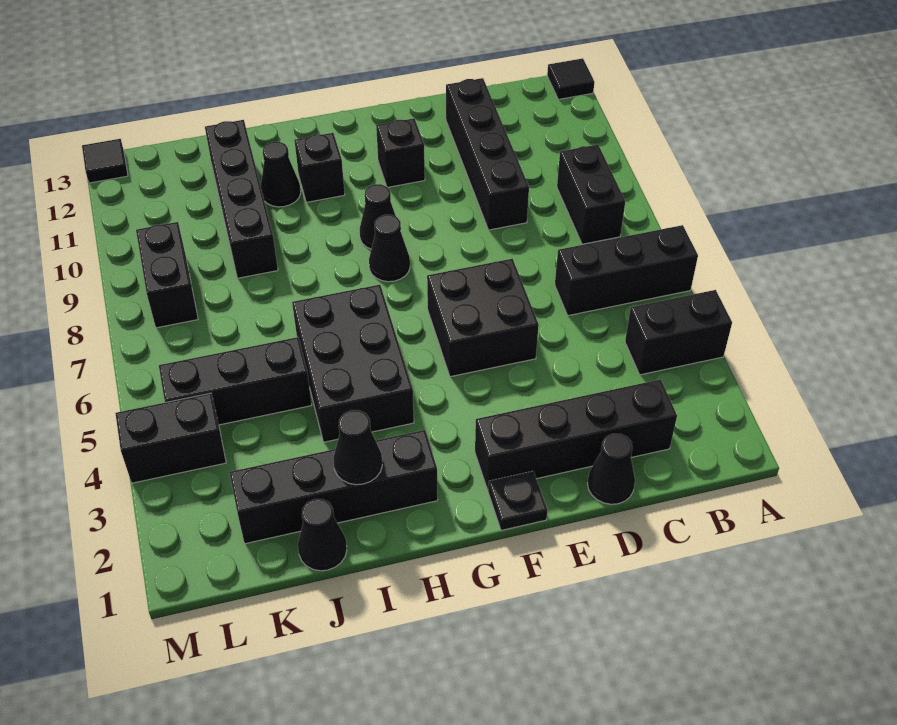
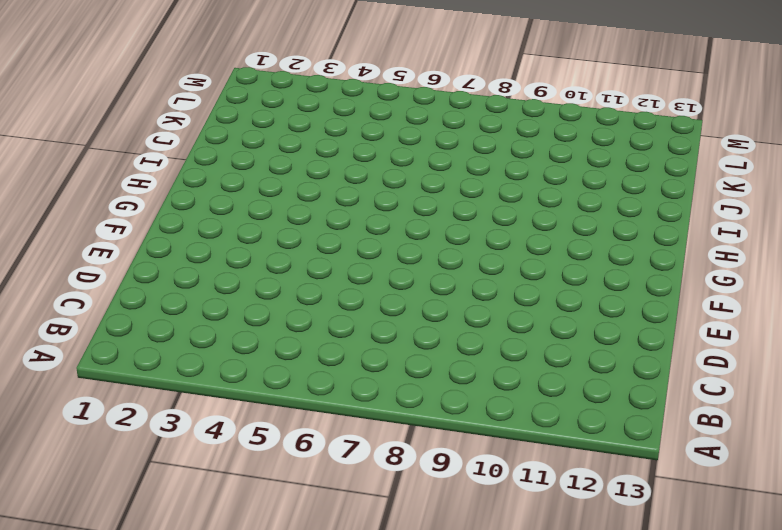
none -> black brick A4:B4 level 1
none -> black brick A6:C6 level 1
none -> black tile A13 level 1

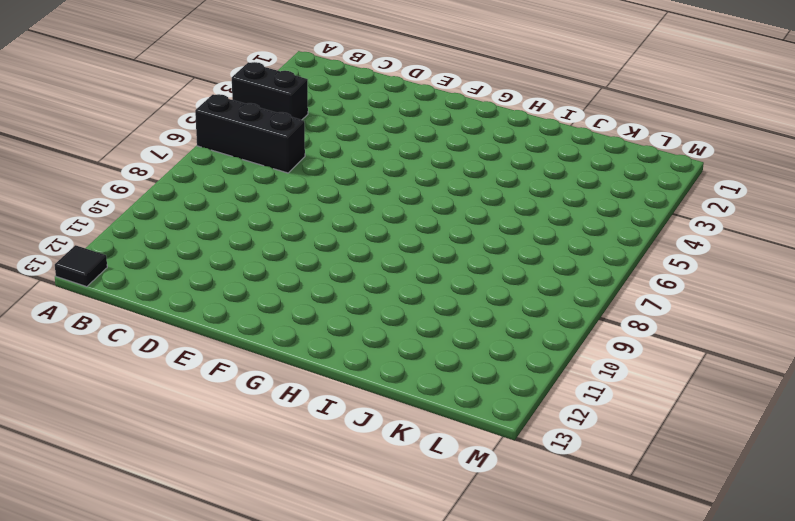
none -> black brick B8:B9 level 1
none -> black brick C2:F2 level 1
none -> black cone D1 level 1

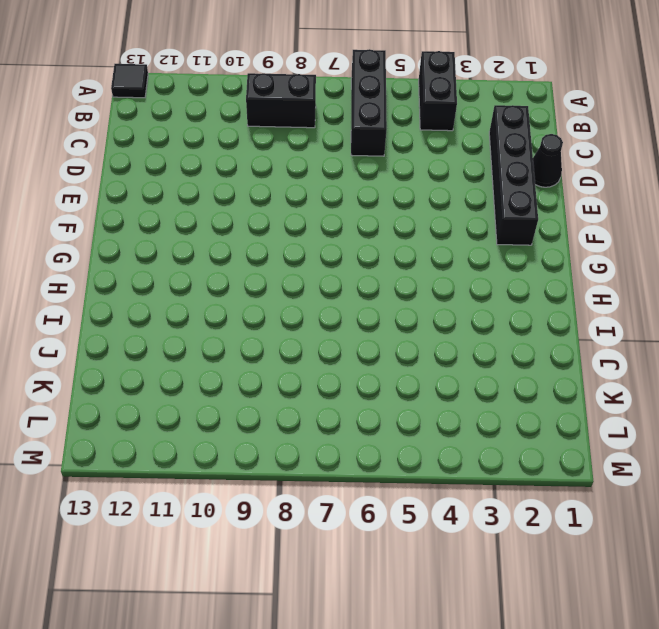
none -> black brick D9:D12 level 1
none -> black brick E5:F6 level 1
none -> black plate F1 level 1

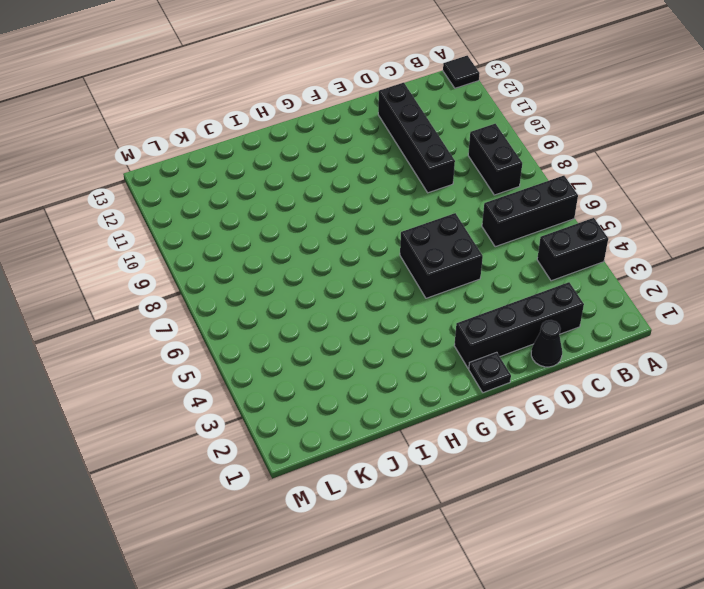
none -> black brick F11 level 1
none -> black cone G8 level 1
none -> black cone G9 level 1

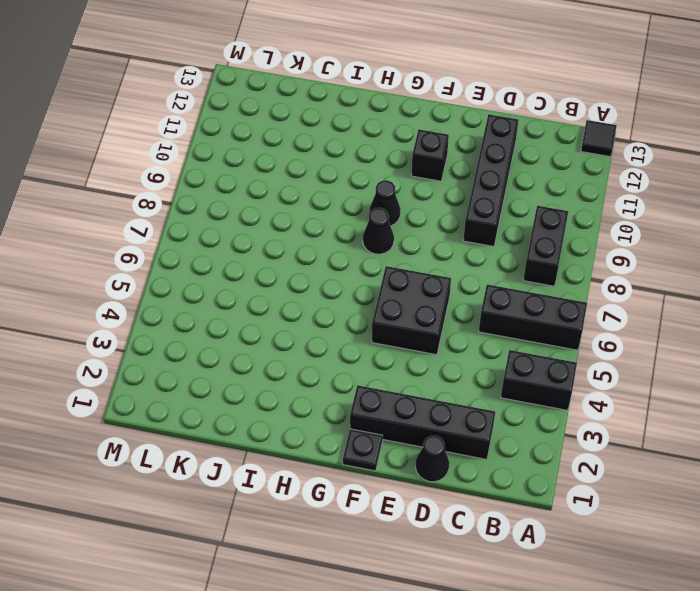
none -> black brick H2:K2 level 1
none -> black brick H4:I6 level 1
none -> black brick H11 level 1

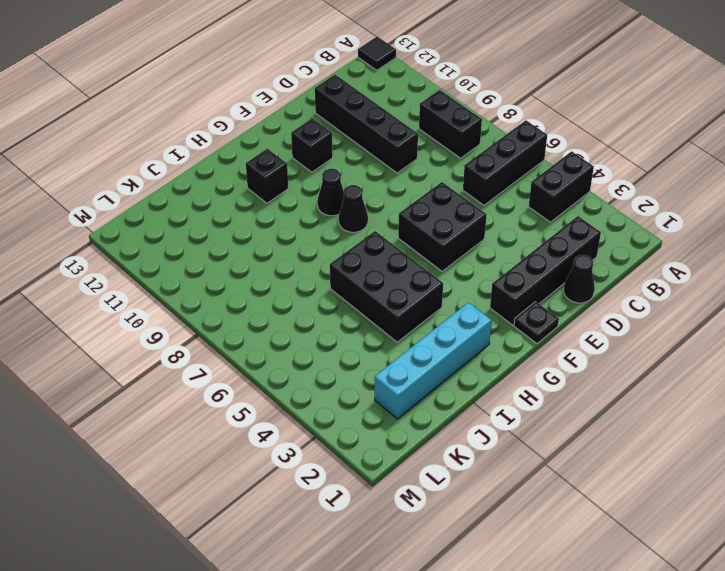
cyan brick H2:K2 level 1 -> black brick H2:K2 level 1
none -> black cone I11 level 1
none -> black cone J1 level 1
none -> black brick J5:L5 level 1

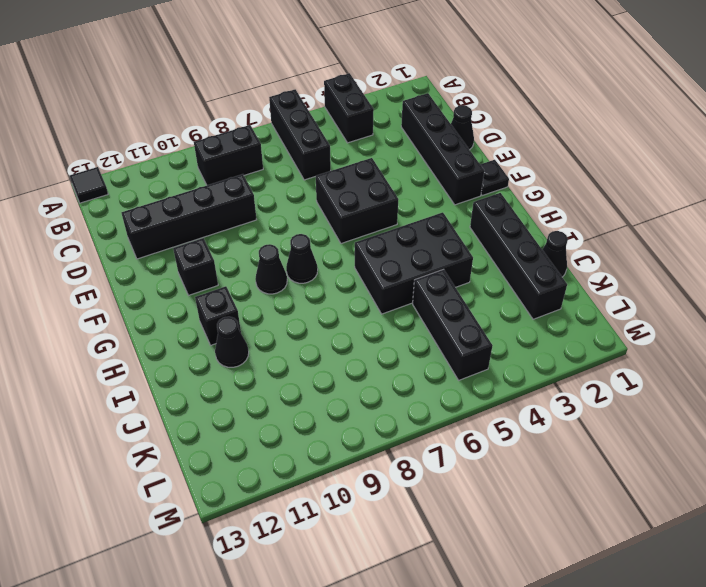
none -> black brick J9:J12 level 1
none -> black brick L4:M4 level 1
none -> black brick L8:L9 level 1

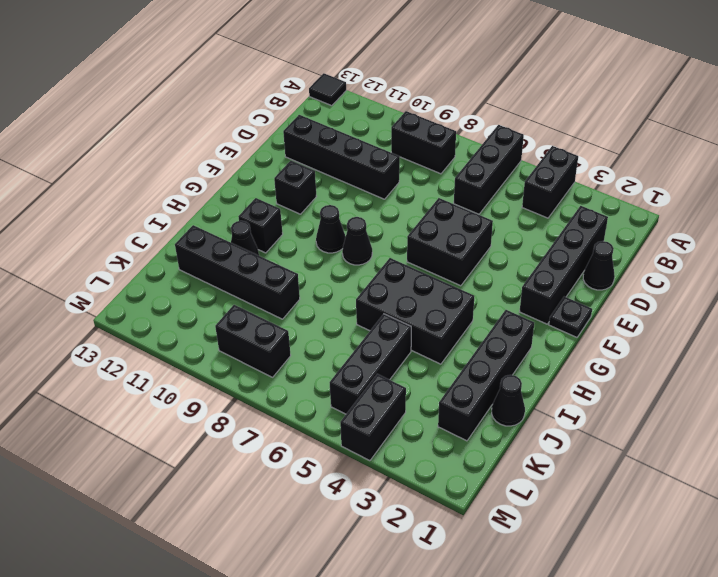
none -> black tile M13 level 1
none -> black cone I2 level 2

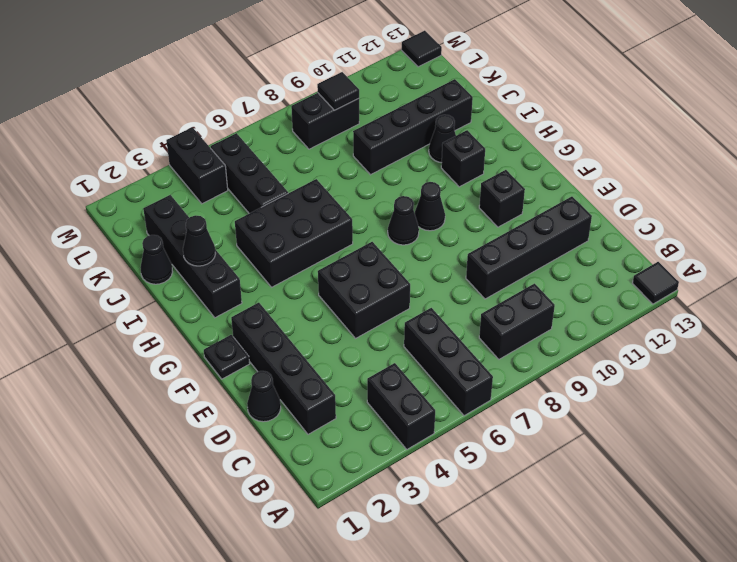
black tile L9 level 2 -> none

